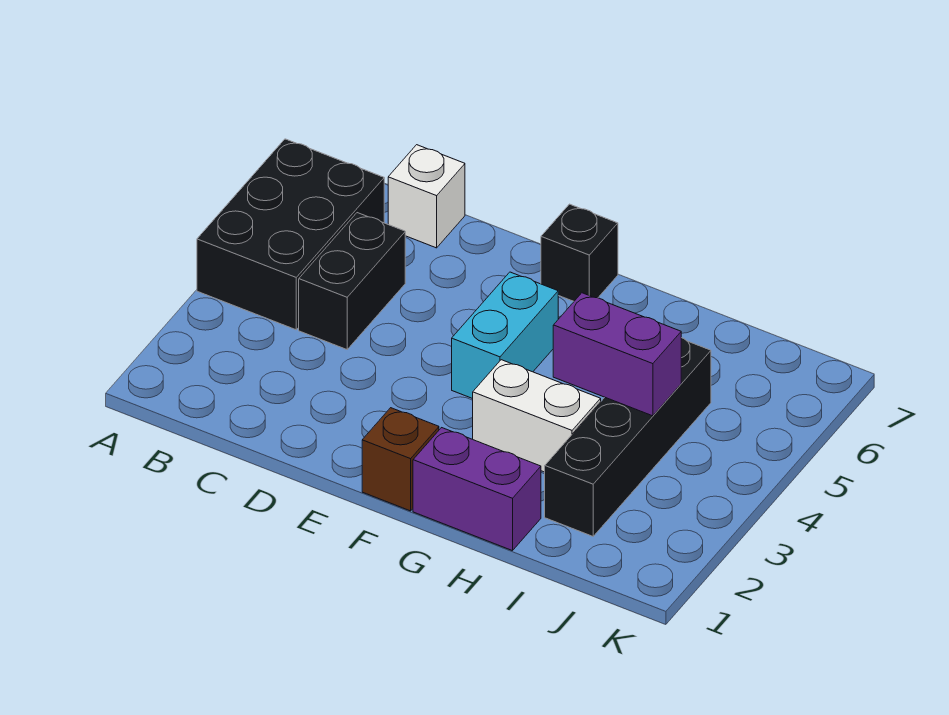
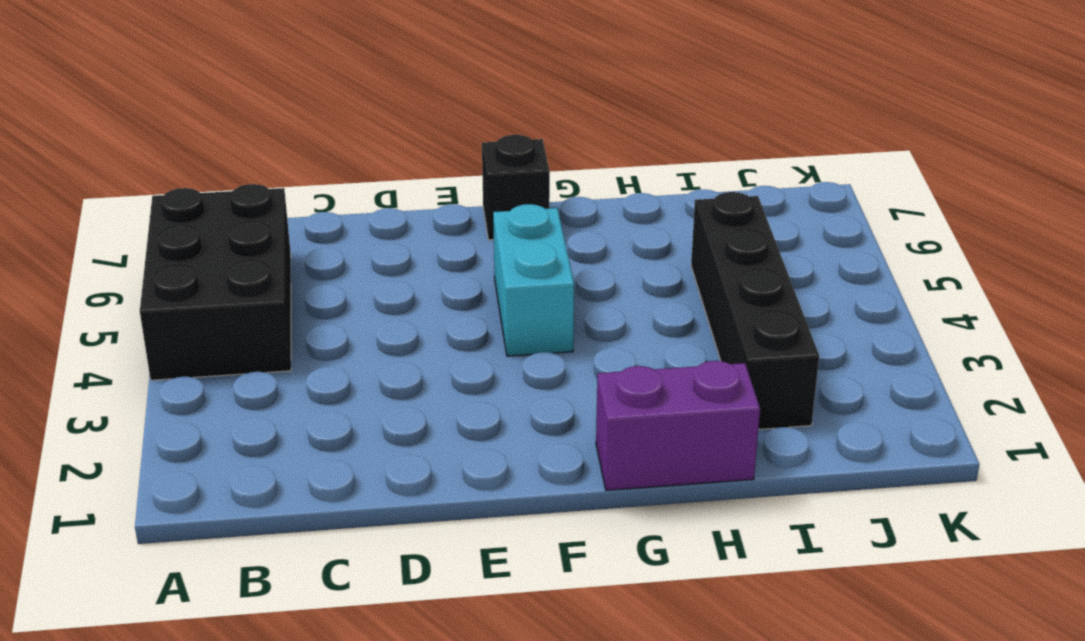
none -> black brick C4:C5 level 1
none -> white brick C7 level 1

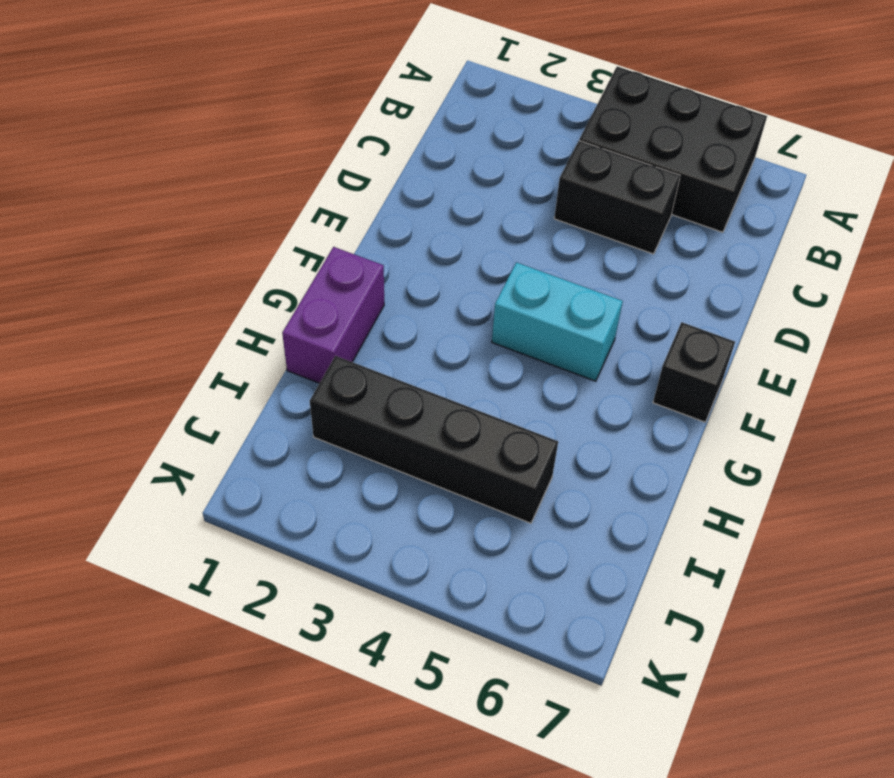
none -> white brick C7 level 1
none -> brown brick F1 level 1

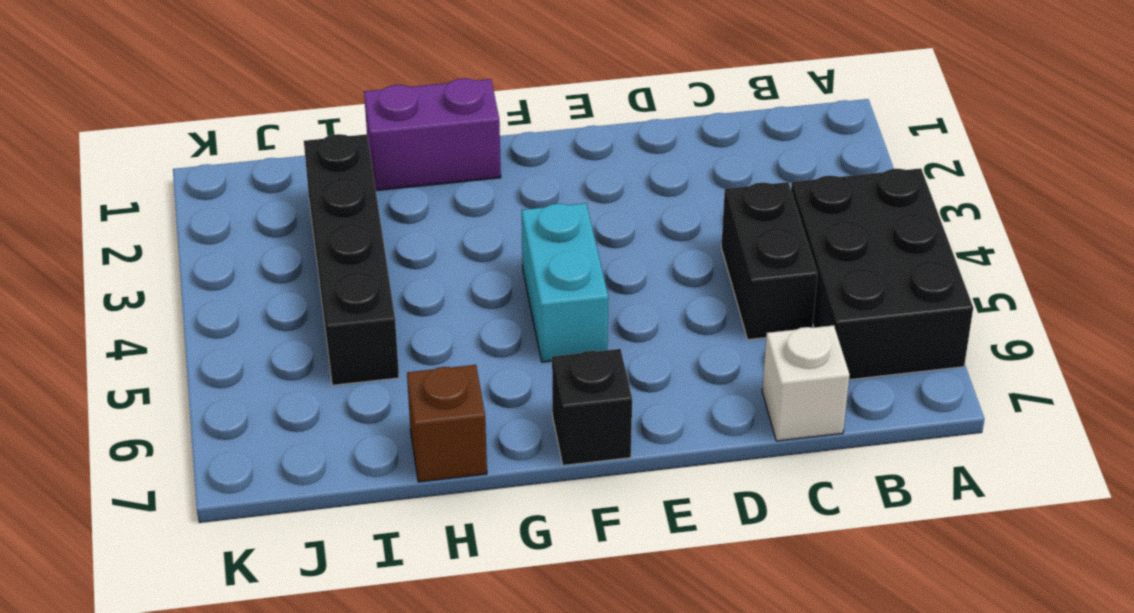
brown brick H7 level 1 -> brown brick F1 level 1
none -> white brick G3:H3 level 1
none -> purple brick H4:I4 level 2

